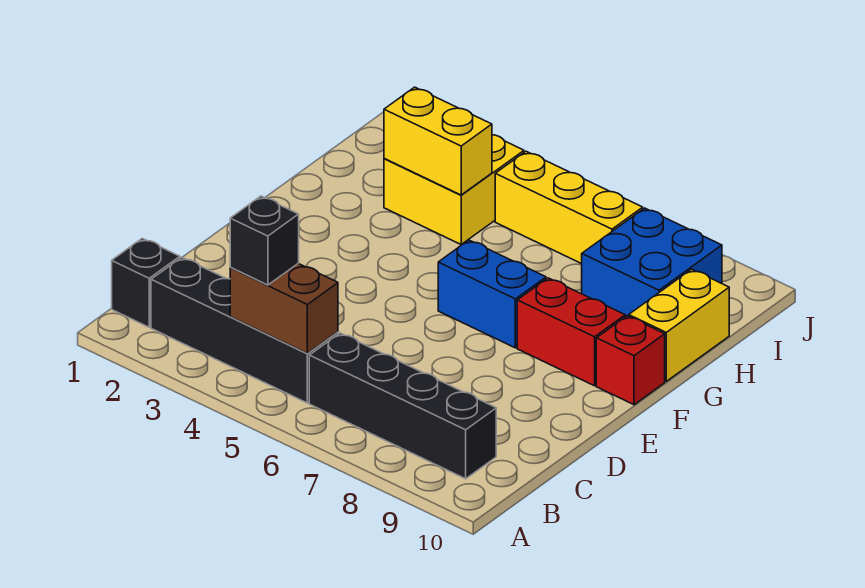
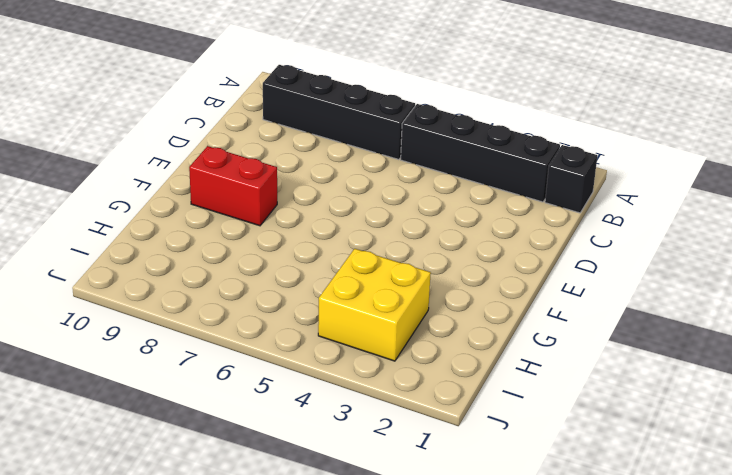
none -> blue brick F6:F7 level 1
none -> red brick F10 level 1
none -> yellow brick G10:H10 level 1

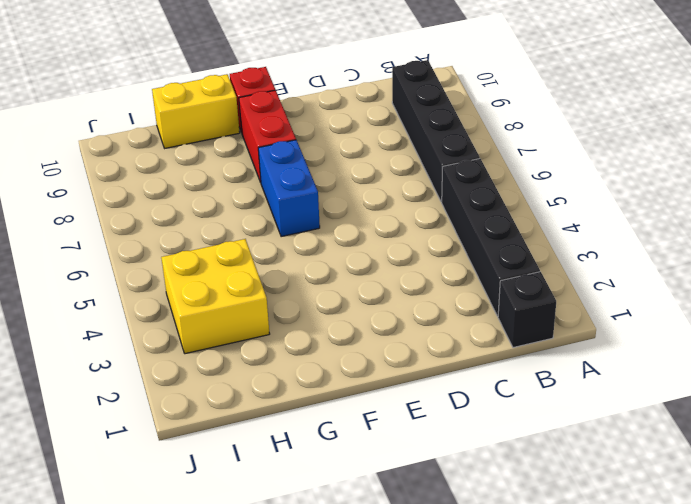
none -> blue brick H8:I9 level 1
none -> yellow brick I5:I7 level 1
none -> brown brick B4:B5 level 2

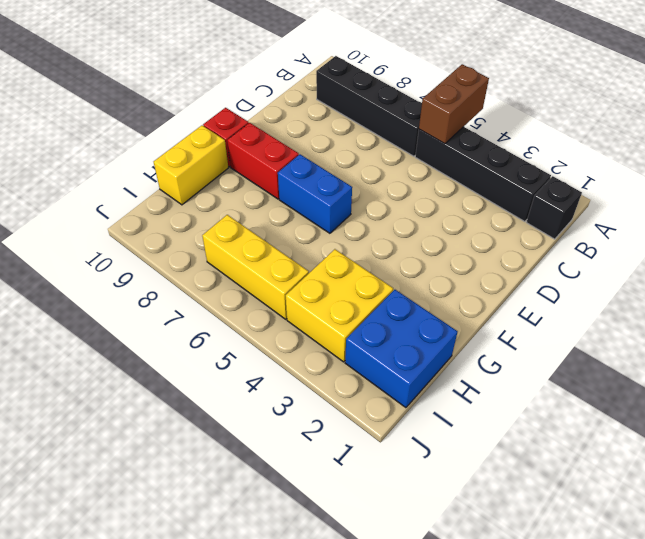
brown brick A5:B5 level 2 -> brown brick B4:B5 level 2
blue brick H1:I2 level 1 -> blue brick H8:I9 level 1
none -> yellow brick H3:H4 level 2
none -> black brick B4 level 3

